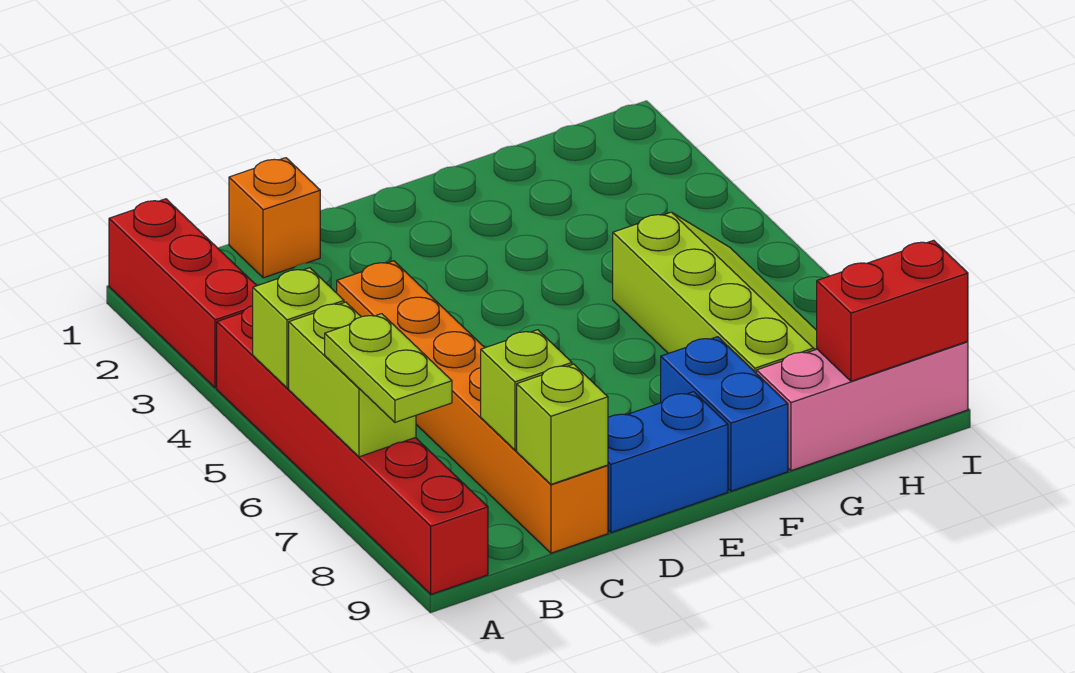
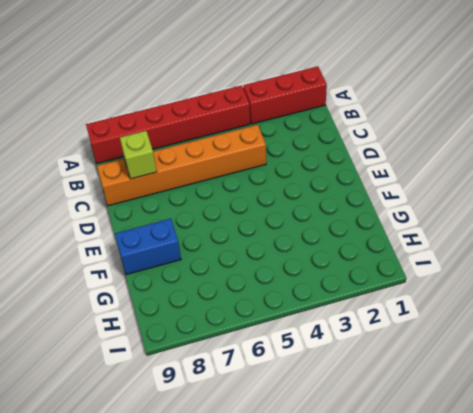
none -> orange brick C1 level 1
none -> blue brick D9:E9 level 1
none -> lime slope G5:H8 level 1 top G

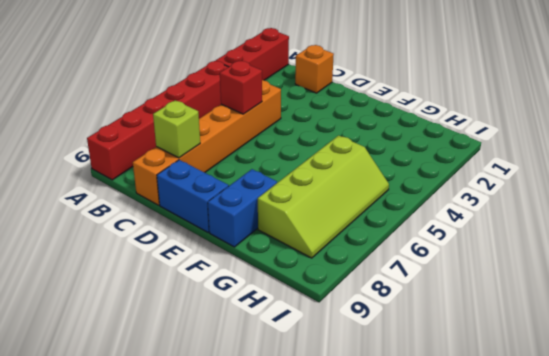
red brick C5 level 2 -> none
none -> pink brick G9:I9 level 1
none -> lime brick A5 level 2
none -> lime brick A6:A7 level 2

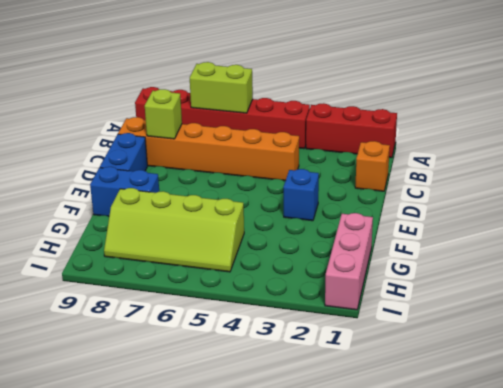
blue brick E3 level 1 -> none
pink brick G1:I1 level 1 -> pink brick G9:I9 level 1
none -> lime brick A5 level 2
none -> lime brick C9 level 2
none -> red brick H9:I9 level 2

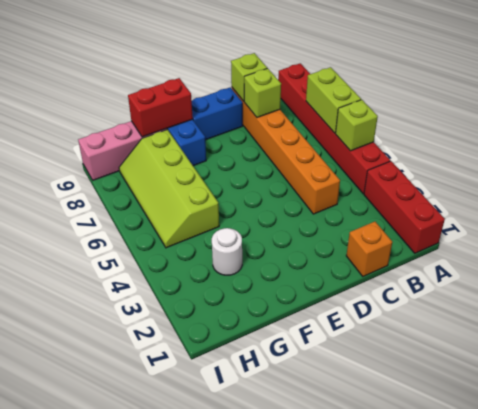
red brick F9:G9 level 2 -> red brick H9:I9 level 2
white round brick G3 level 1 -> none
none -> lime plate A7:A8 level 3

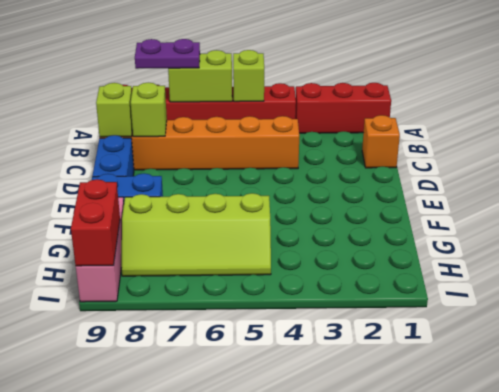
purple plate A7:A8 level 3 -> lime plate A7:A8 level 3

